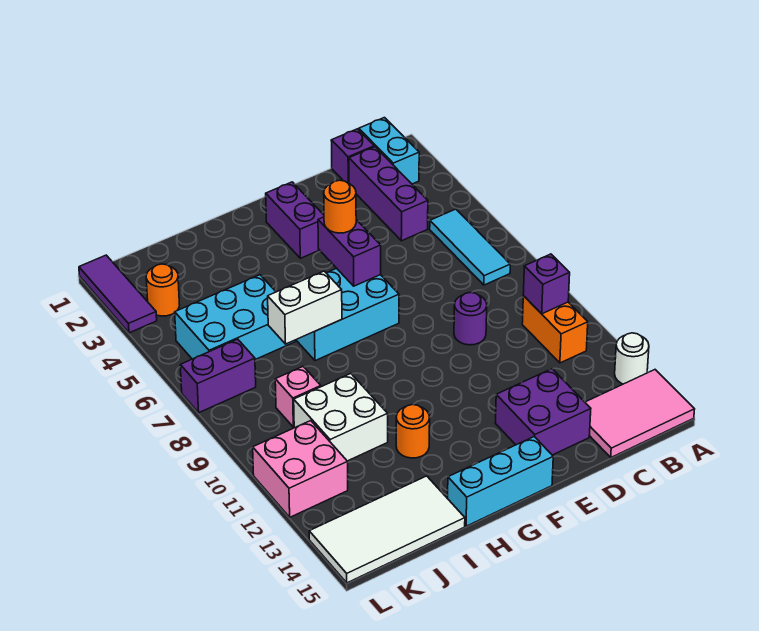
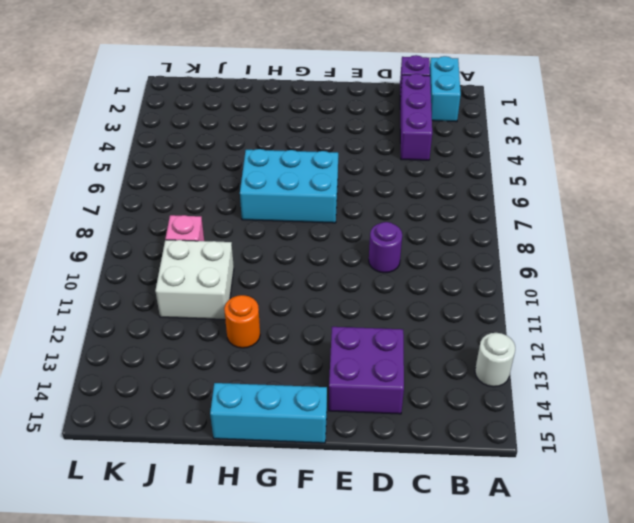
none -> pink tile A14:C15 level 1
none -> cyan tile B5:B7 level 1
none -> orange brick B10:B11 level 1

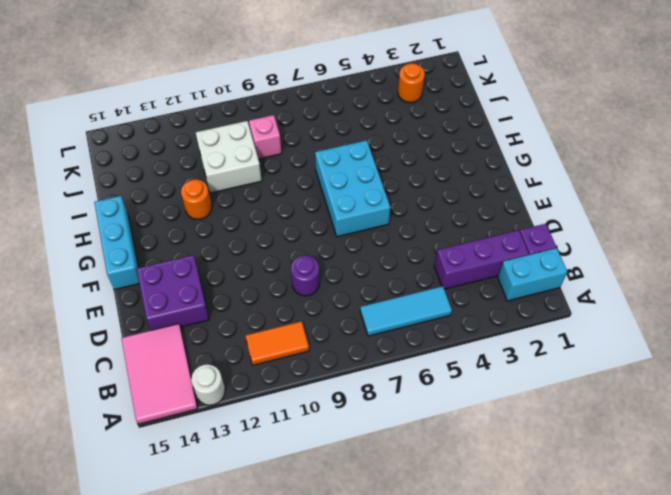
orange tile B10:B11 level 1 -> orange brick B10:B11 level 1
none -> purple brick F2:F3 level 1
none -> cyan brick I5:K6 level 1
none -> white tile I14:L15 level 1

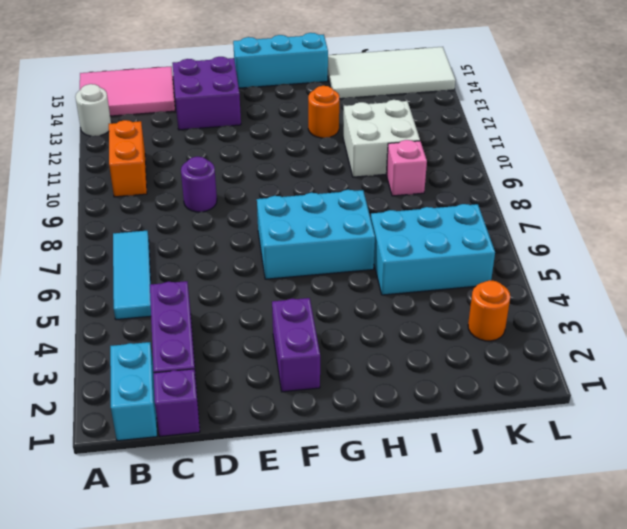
none -> purple brick K7:L7 level 1
none -> pink brick K11:L12 level 1
none -> purple tile L1:L3 level 1

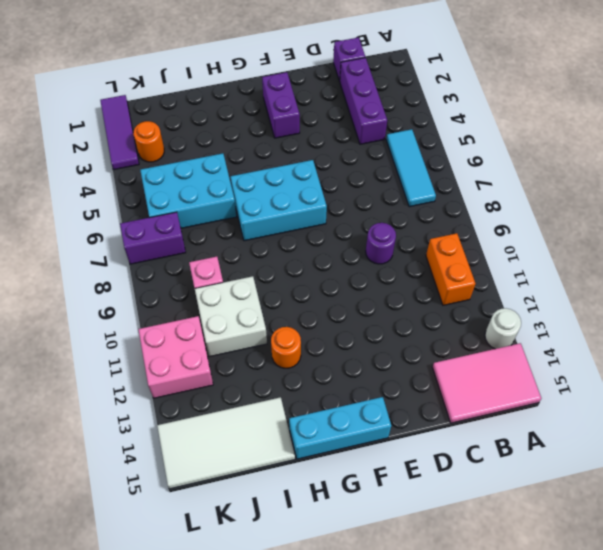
none -> cyan brick B1:B2 level 1
none -> purple brick D13:E14 level 1
none -> purple brick B10 level 2

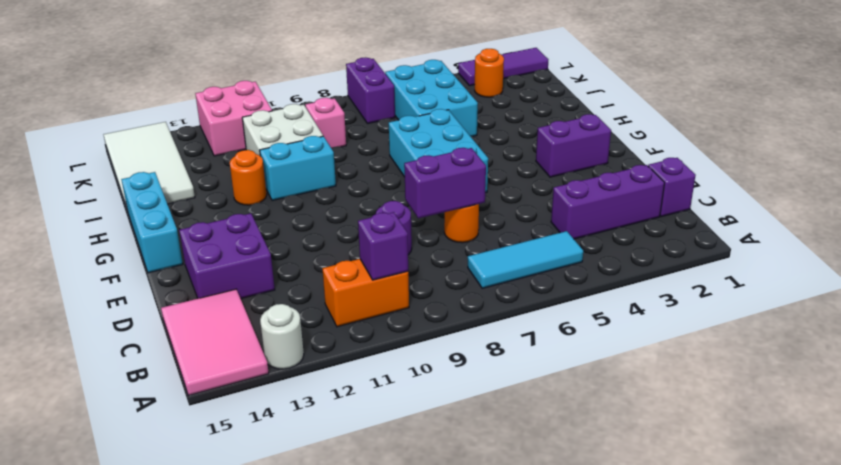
orange round brick D7 level 1 -> orange round brick F5 level 3
purple brick D7:D8 level 2 -> purple brick F5:F6 level 2
cyan brick H10:H11 level 1 -> cyan brick B1:B2 level 1
none -> white brick H7:I7 level 2

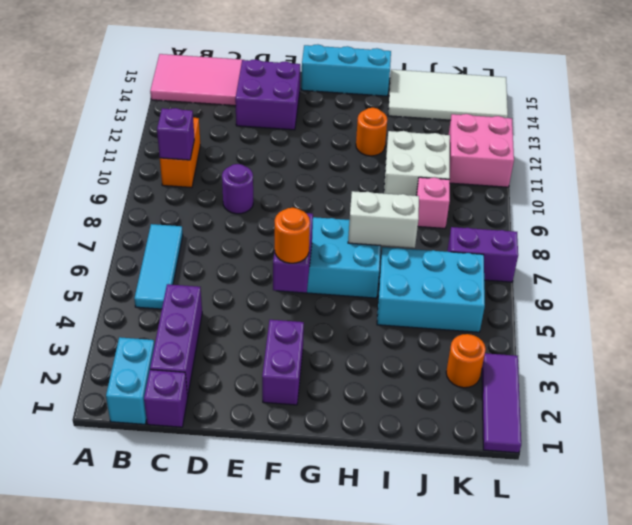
none -> white round brick A13 level 1

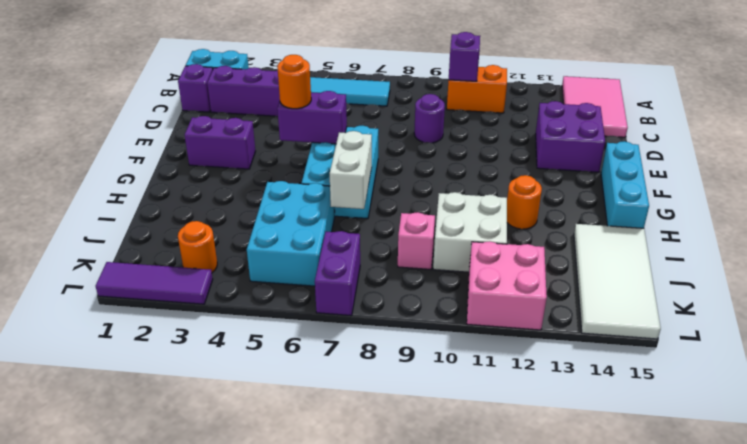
none -> white round brick A13 level 1

